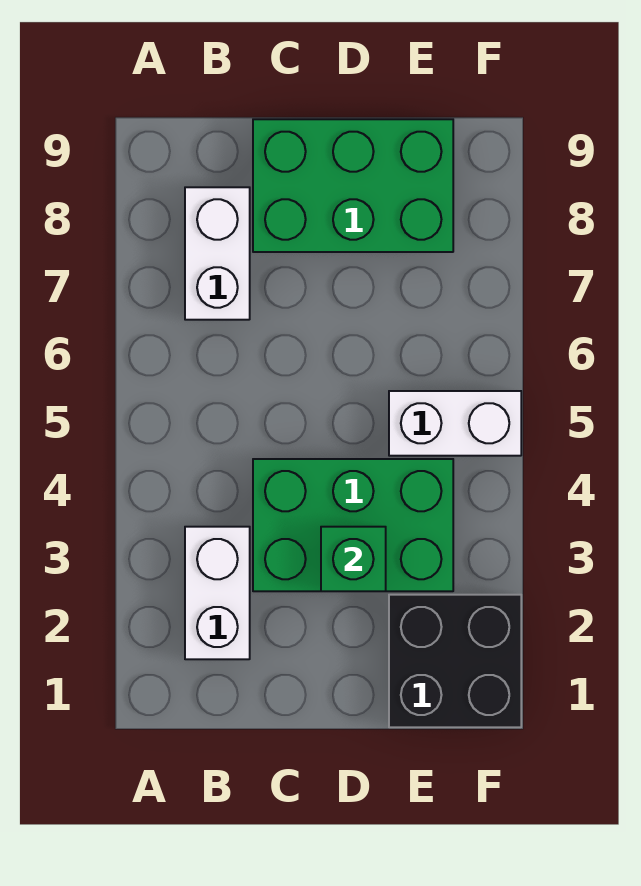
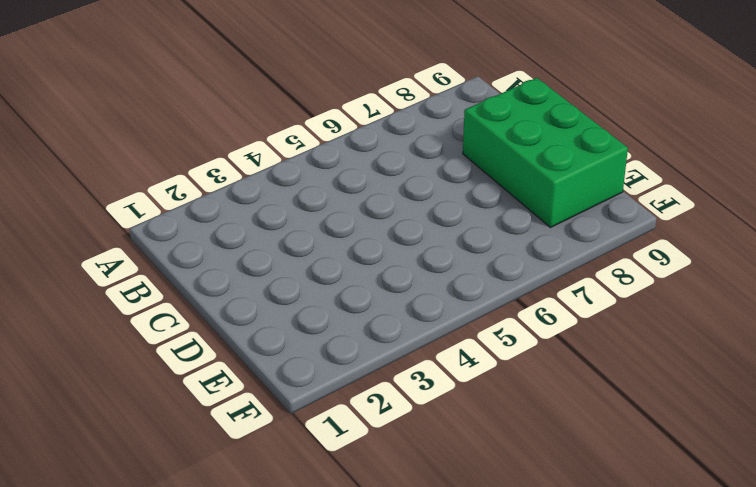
none -> white brick B2:B3 level 1
none -> white brick B7:B8 level 1

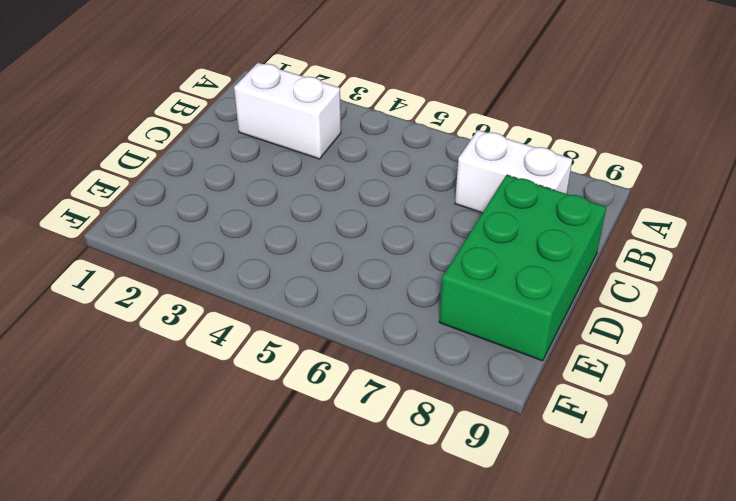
none -> green brick C3:E4 level 1
none -> black brick E1:F2 level 1

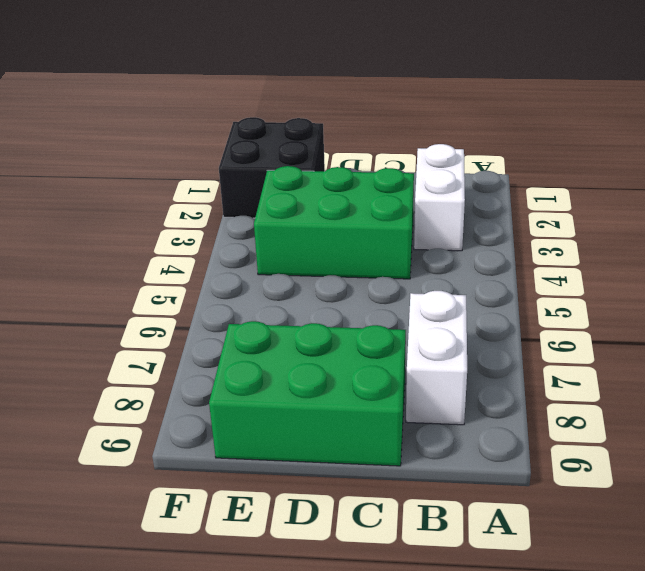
none -> white brick E5:F5 level 1
none -> green brick D3 level 2

